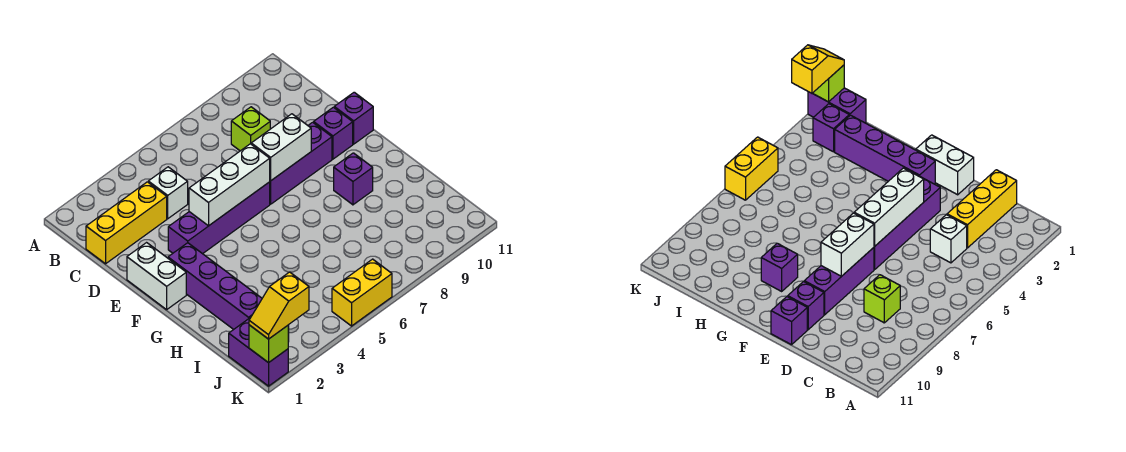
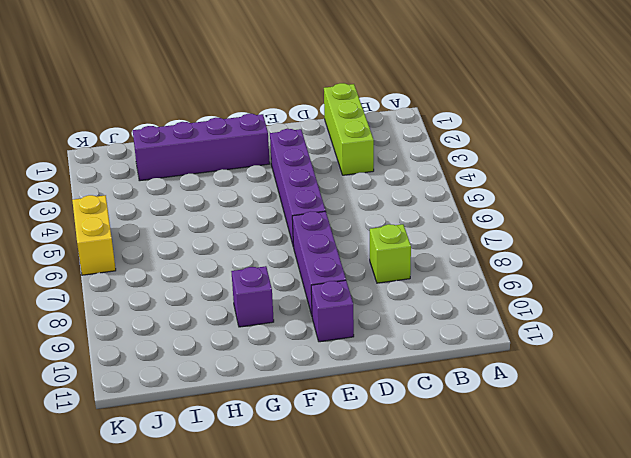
lime brick C1:C3 level 1 -> yellow brick C1:C3 level 1
none -> white brick C4 level 1
none -> white brick E1:F1 level 1
none -> purple brick E11 level 1

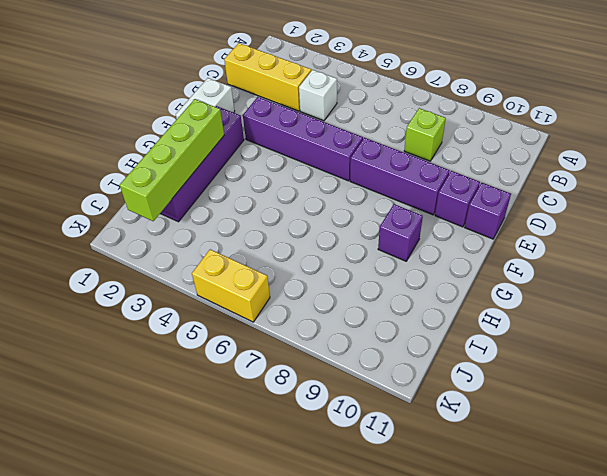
lime brick G2:J2 level 2 -> none
none -> purple brick J1:K1 level 1
none -> purple brick J2 level 1
none -> white brick E4:E6 level 2

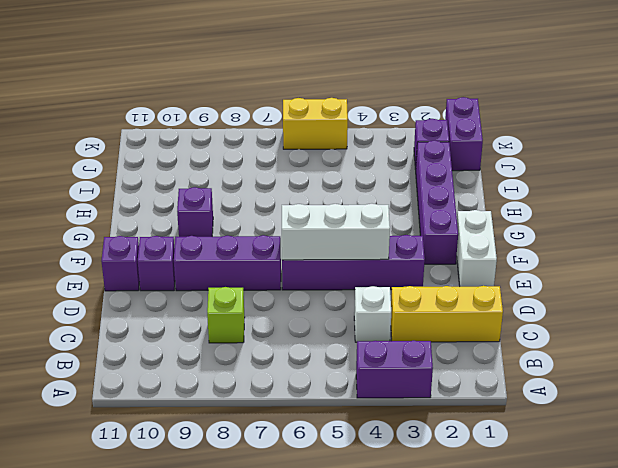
purple brick A3:A4 level 1 -> none
none -> white brick E7:E8 level 2
none -> lime brick K1 level 2
none -> yellow slope K1:K2 level 3 top 2

